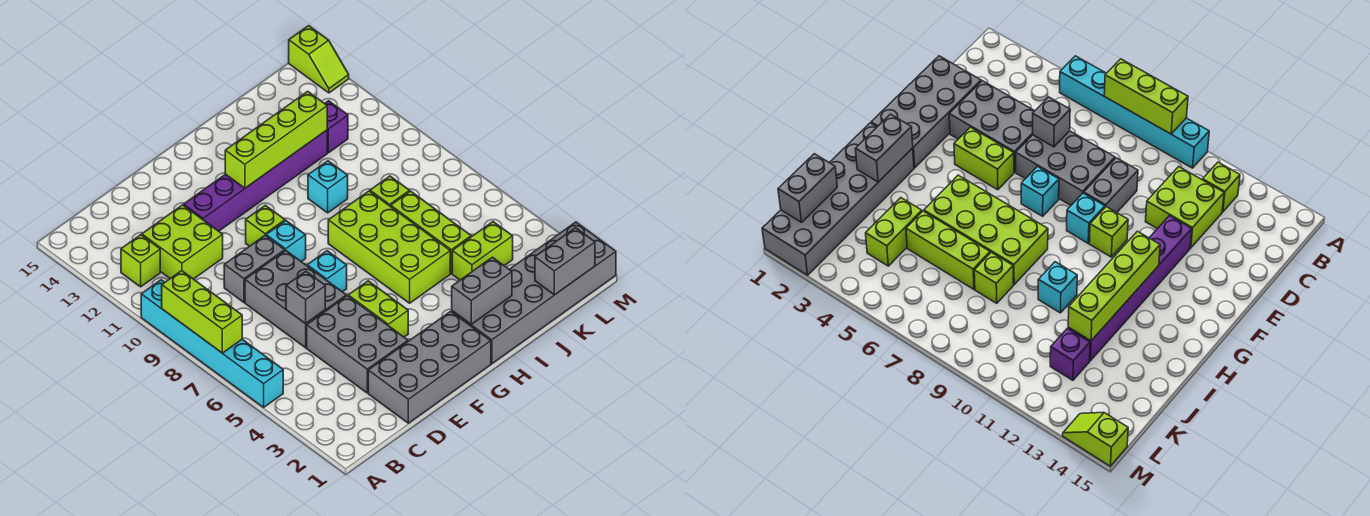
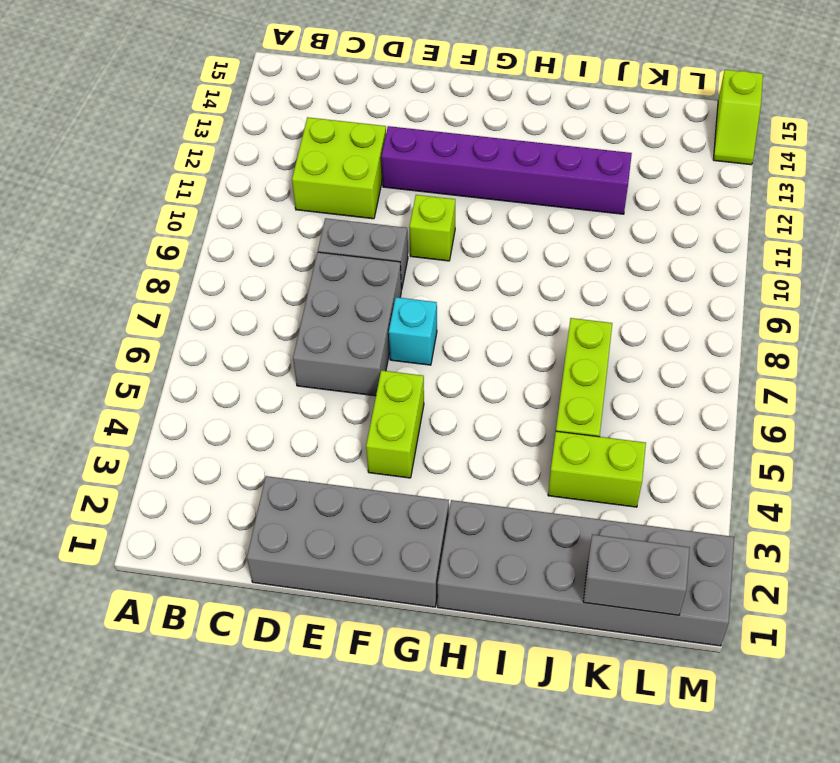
none -> cyan brick A5:A10 level 1
none -> lime brick B12 level 1
none -> grey brick D3:E5 level 1

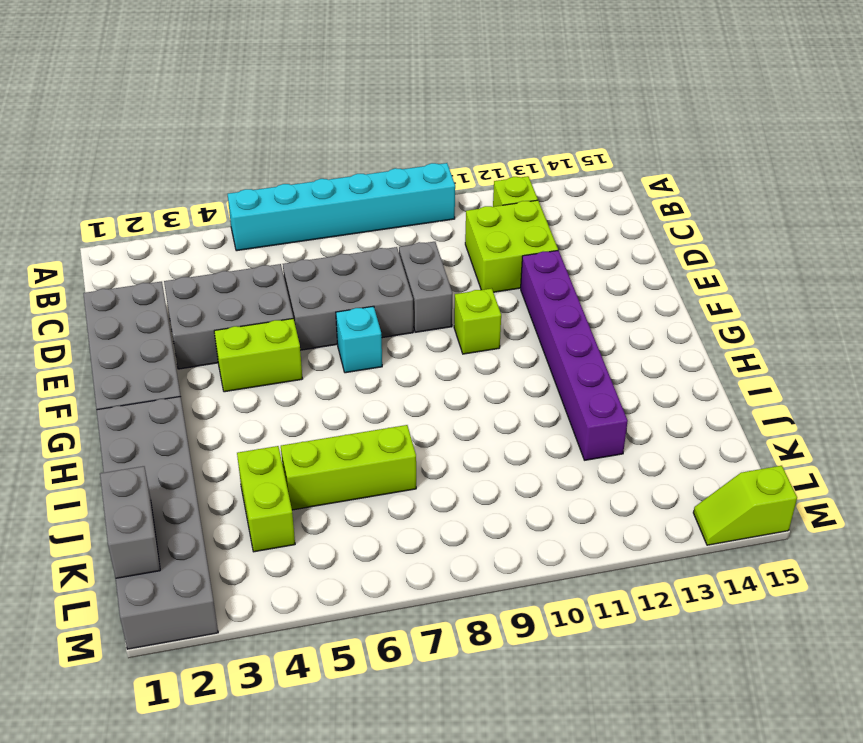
none -> cyan brick F9 level 1
none -> lime brick H5:I8 level 1
none -> cyan brick I10 level 1

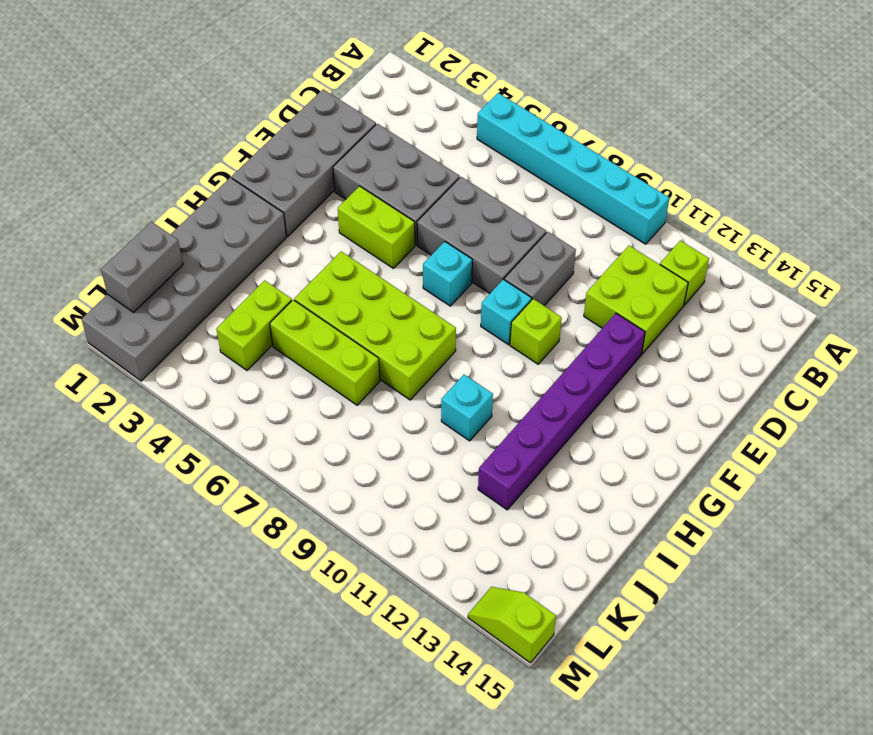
none -> lime brick J8 level 1
none -> purple brick K12 level 1
none -> lime brick A7:A9 level 2

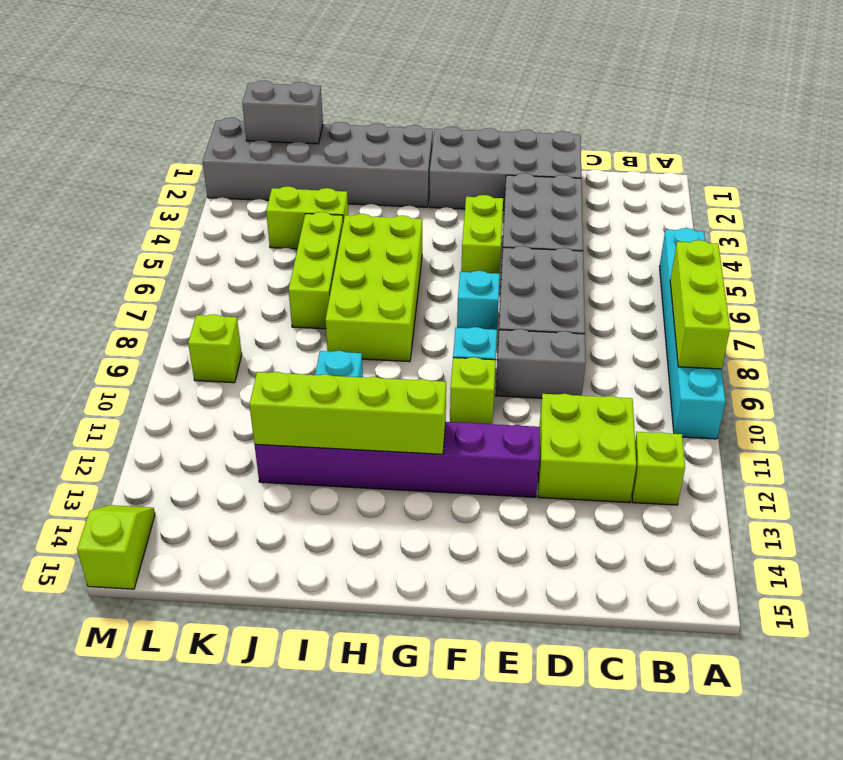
lime brick L9 level 1 -> lime brick J8 level 1
none -> purple brick K12 level 1
none -> grey brick D6 level 2
none -> grey brick H2:I2 level 2

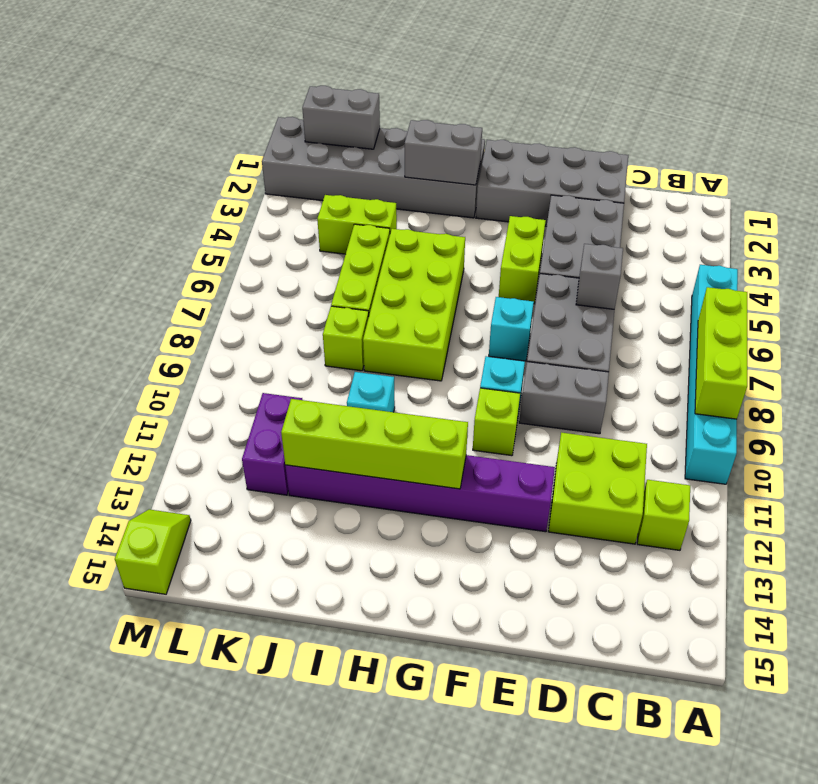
purple brick K11:K12 level 1 -> purple brick K12 level 1

